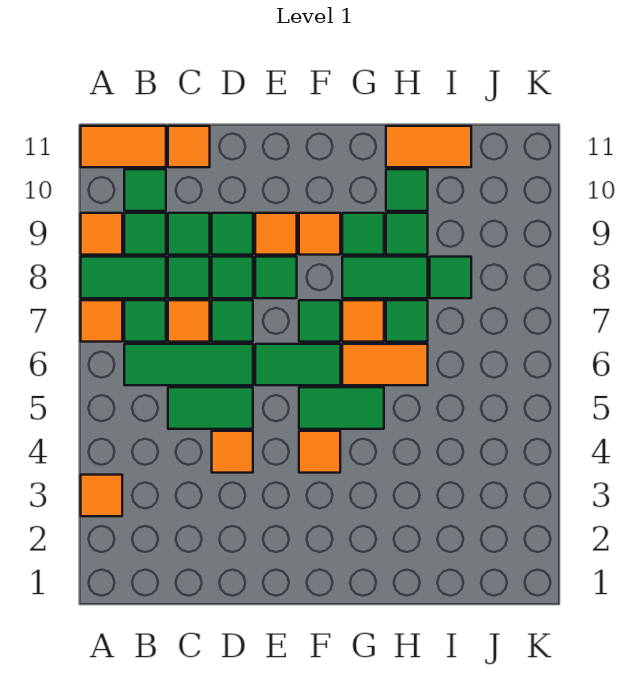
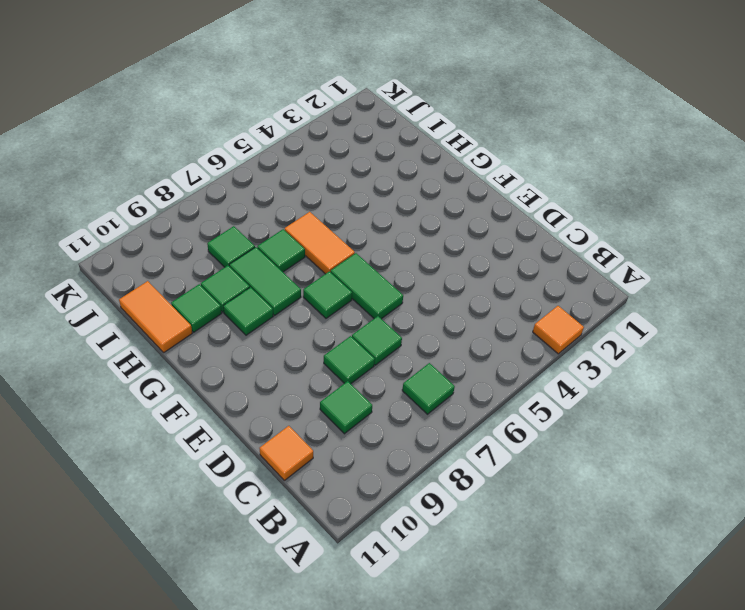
none -> orange tile A7 level 1
none -> green tile A8:B8 level 1
none -> orange tile A9 level 1
none -> orange tile A11:B11 level 1

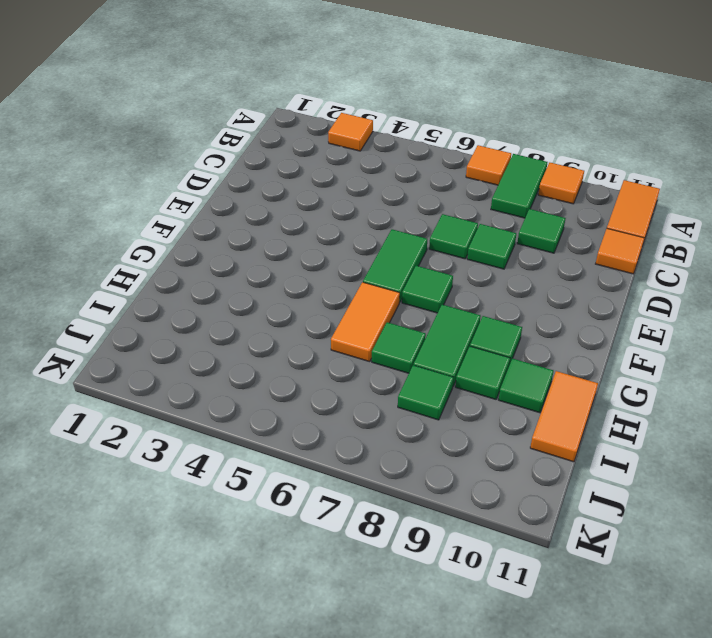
none -> green tile B6:D6 level 1
none -> green tile B7 level 1
none -> green tile B9 level 1
none -> green tile B10 level 1

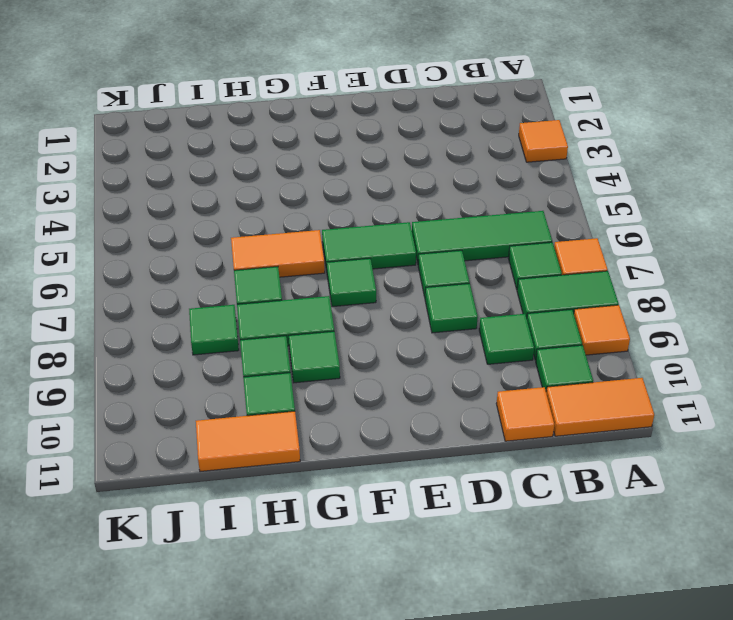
none -> green tile C5:D5 level 1
none -> orange tile C7 level 1
none -> green tile C8 level 1
none -> orange tile D4 level 1

